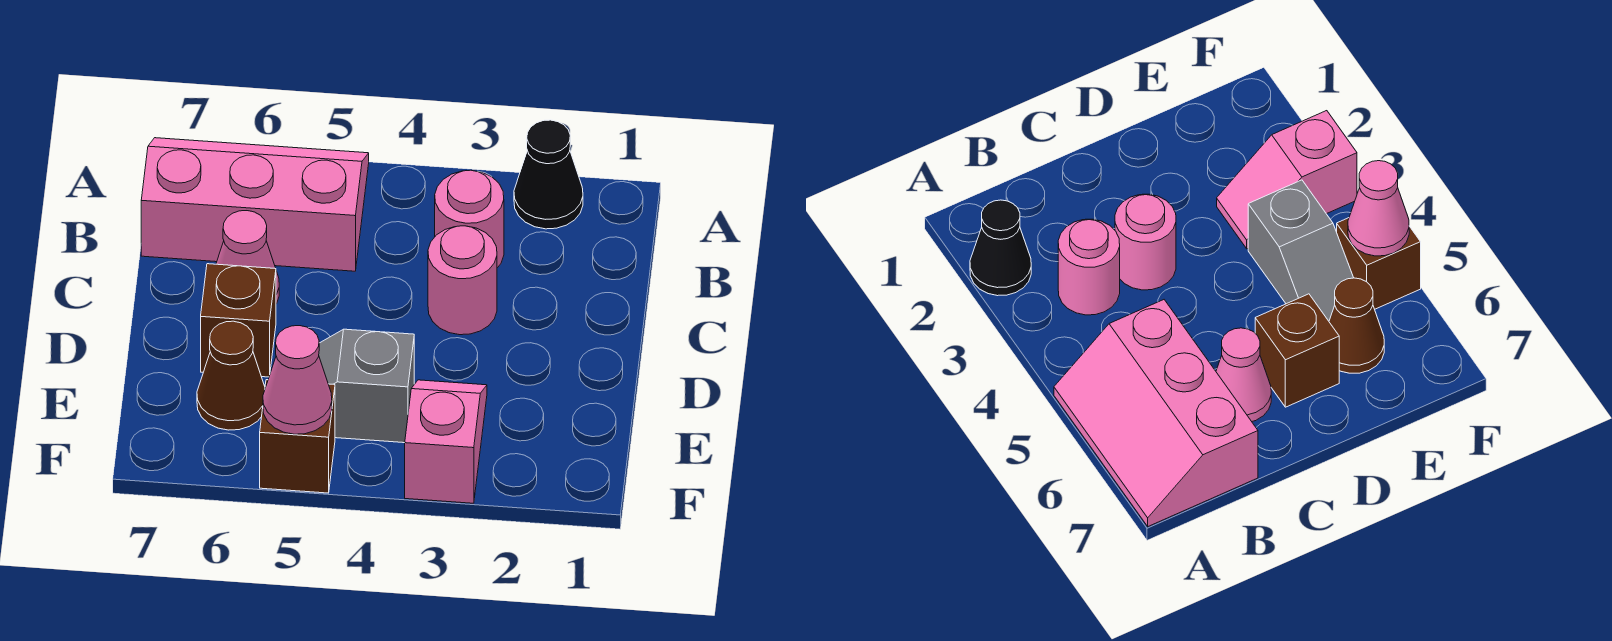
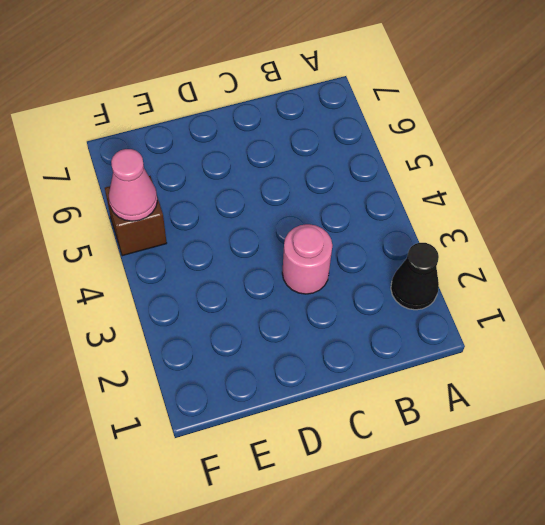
none -> pink slope A5:B7 level 1 top B
none -> pink round brick B3 level 1

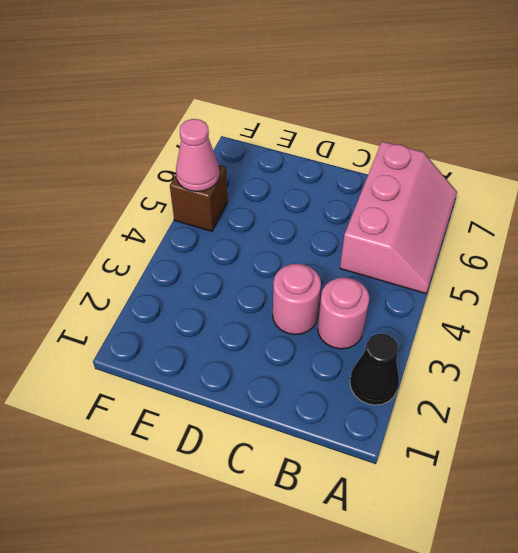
none -> pink cone C6 level 1
none -> brown brick D6 level 1

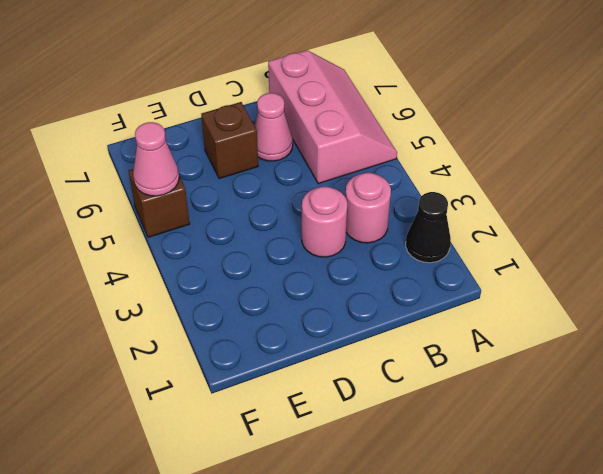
none -> pink slope E3:F3 level 1 top F
none -> grey slope E4:E5 level 1 top 4

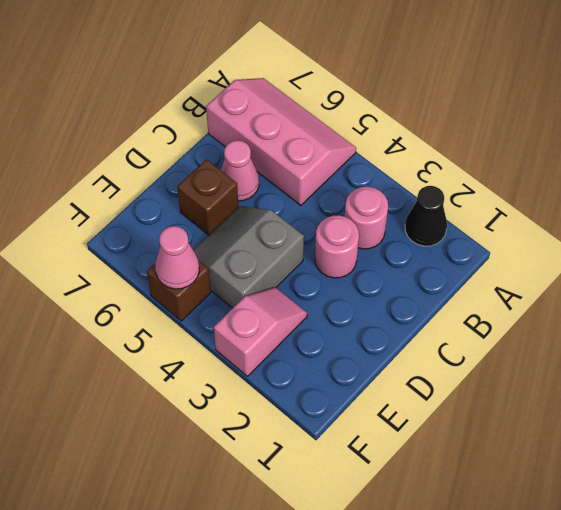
grey slope D4:E5 level 1 top 4 -> grey slope E4:E5 level 1 top 4
none -> brown cone E6 level 1

